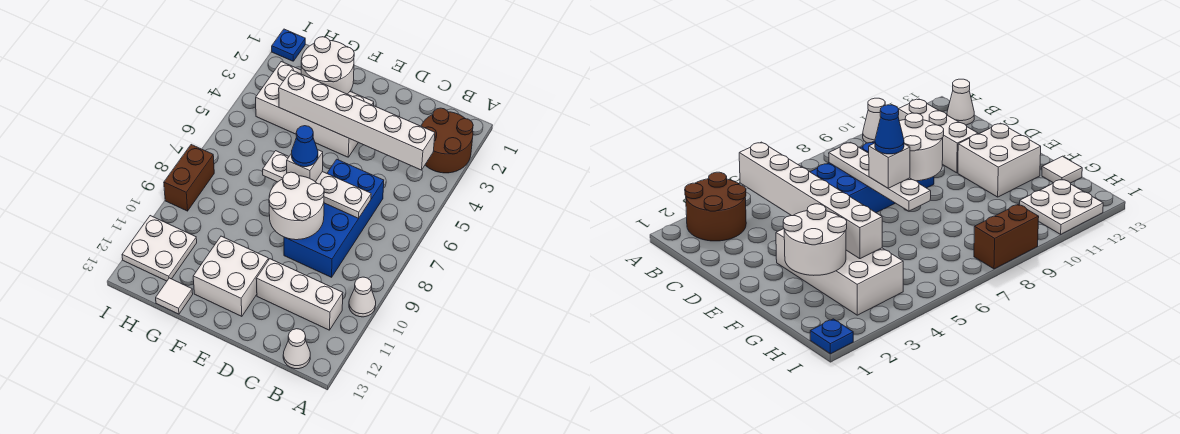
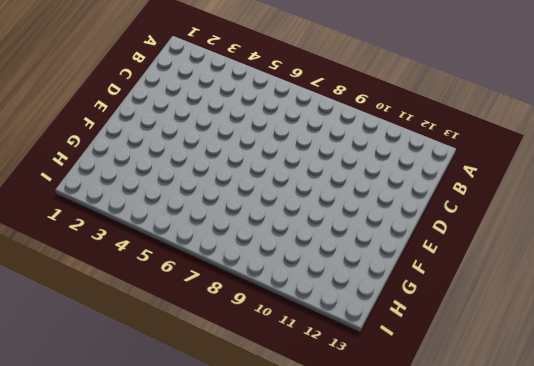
none -> brown round brick A2:B3 level 1
none -> white cone A10 level 1
none -> white brick B11:D11 level 1

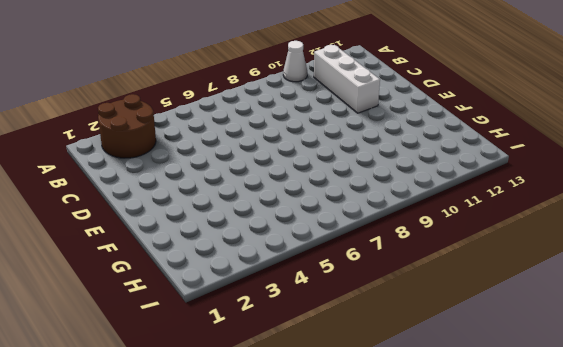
none -> white cone B13 level 1
none -> blue brick C6:D9 level 1
none -> white brick E3:H4 level 1

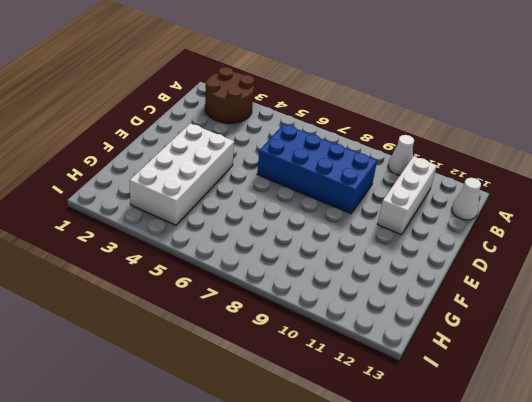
none -> white brick E11:F12 level 1
none -> white tile G13 level 1
none -> white plate H11:I12 level 1

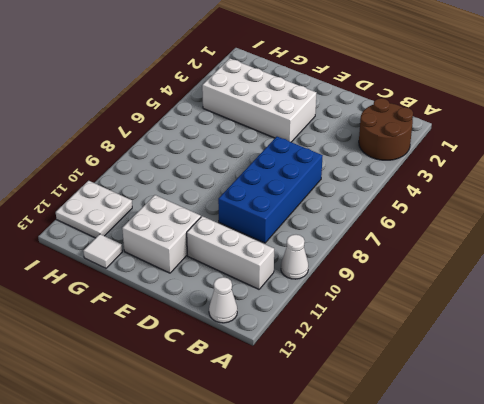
none -> blue plate I1 level 1
none -> brown brick I8:I9 level 1
none -> white brick B4:G4 level 2

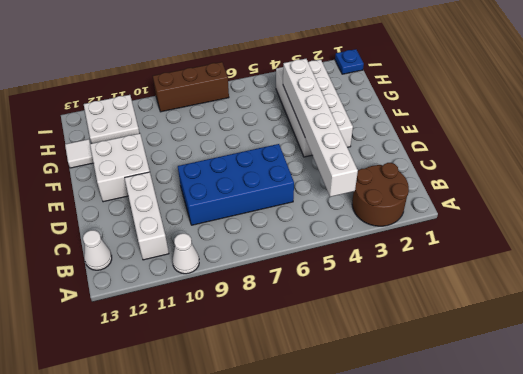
brown brick I7:I9 level 1 -> brown brick I8:I9 level 1
none -> white plate C7:F7 level 2
none -> white round brick D8:E9 level 2
none -> white round brick F2:G3 level 2

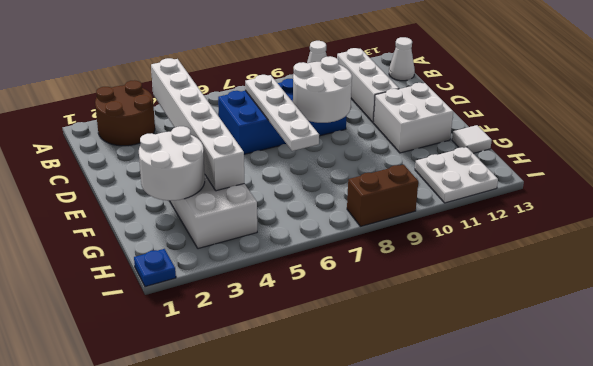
none -> white brick E7 level 3
none -> blue cone E7 level 4

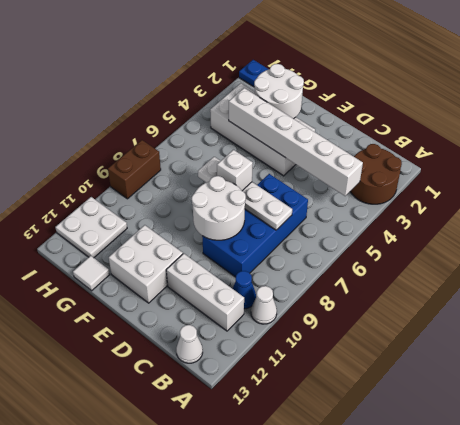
blue cone B10 level 1 -> blue cone E7 level 4

